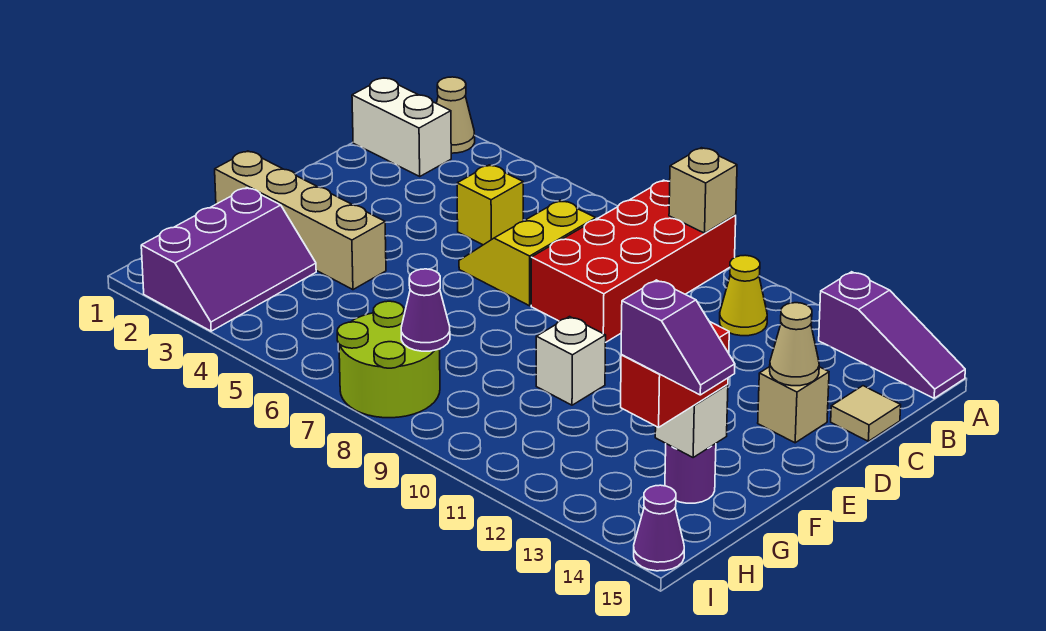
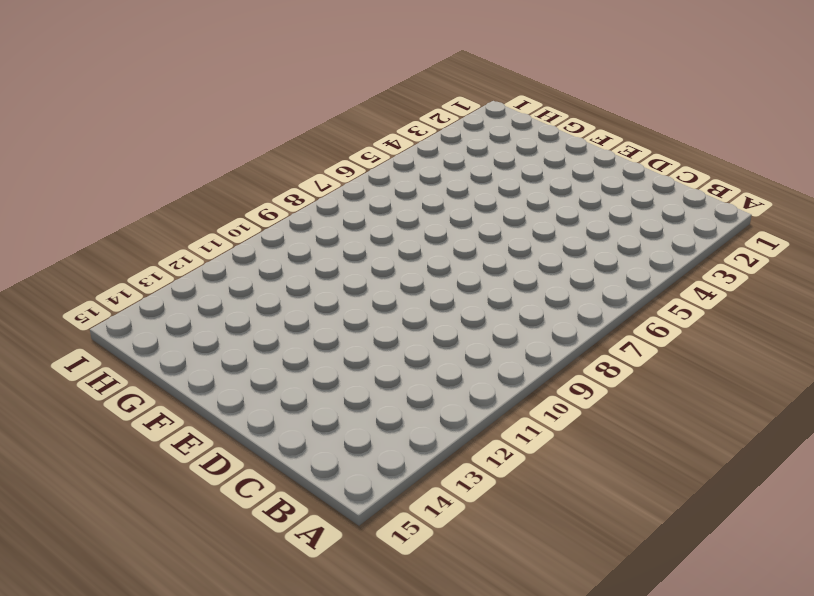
none -> tan cone A2 level 1
none -> red brick A8:D9 level 1
none -> purple slope A13:A15 level 1 top 13

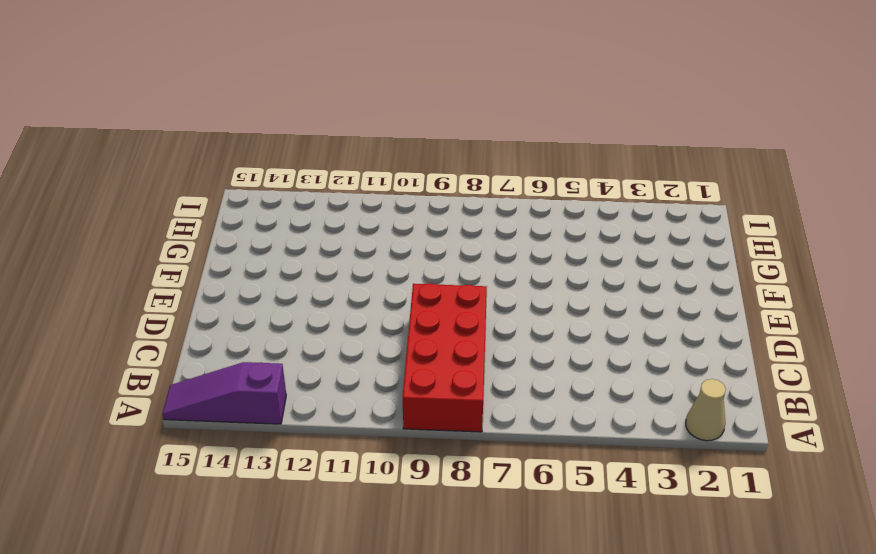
none -> white brick B1:B2 level 1
none -> yellow cone B11 level 1
none -> yellow brick C5 level 1

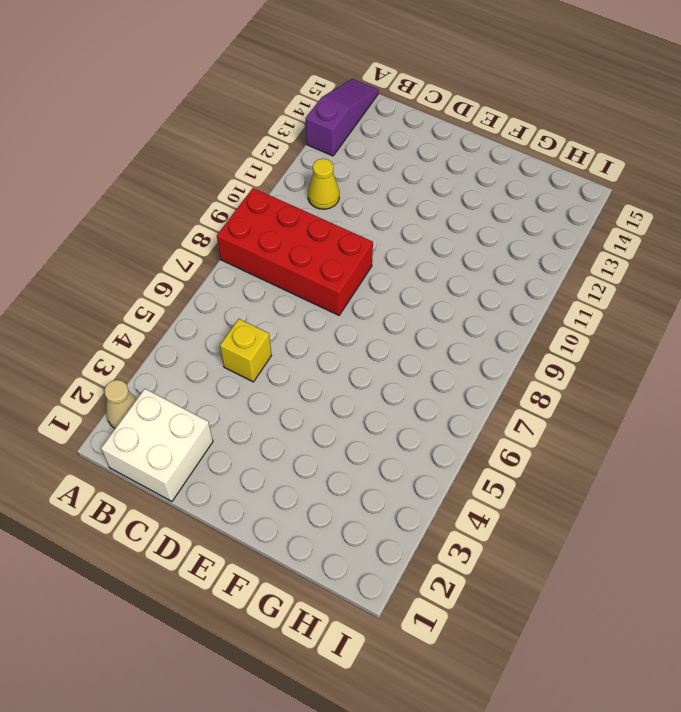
white brick B1:C2 level 1 -> white brick B1:B2 level 1
none -> yellow slope C6:D7 level 1 top 7
none -> tan tile C15 level 1
none -> tan brick D14 level 1

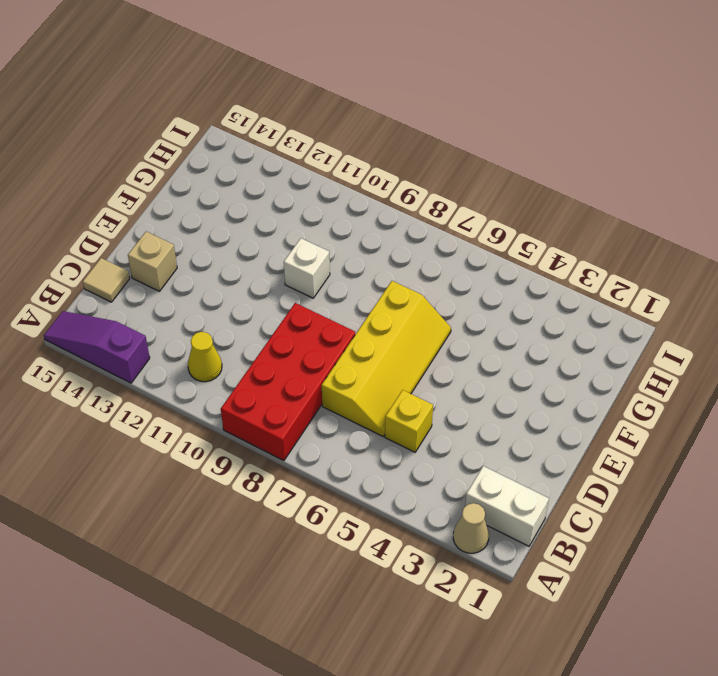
yellow slope C6:F7 level 1 top 7 -> yellow slope C6:D7 level 1 top 7
none -> tan brick F1:F4 level 1
none -> purple slope G2:I3 level 1 top 2
none -> purple round brick G14 level 1

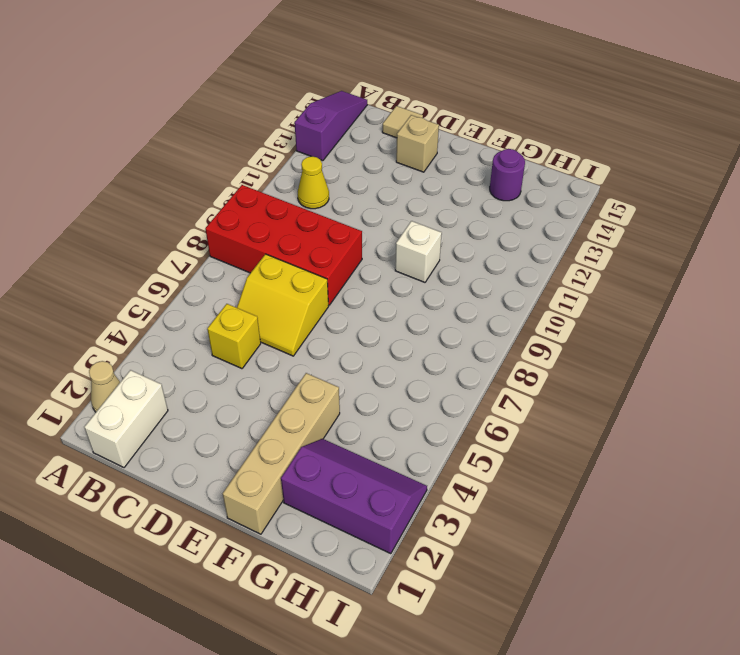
none -> lime round brick H7:I8 level 1
none -> purple cone I15 level 1
none -> tan brick A9 level 2

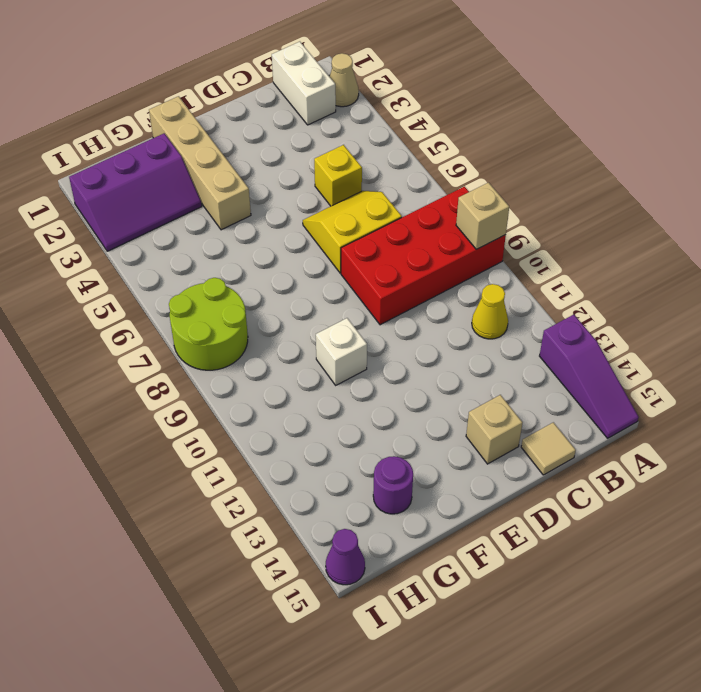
none -> tan cone D14 level 2
none -> white brick G14 level 2
none -> purple cone H8 level 2

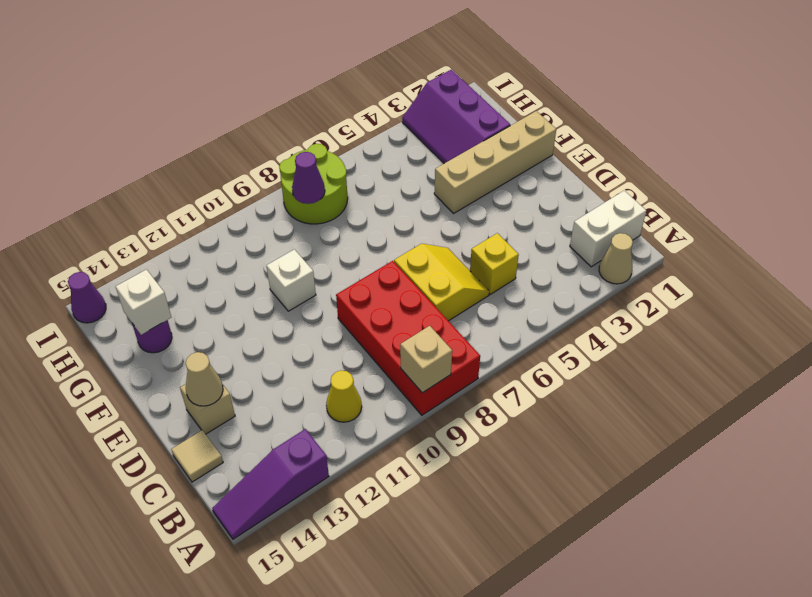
none -> red brick G14:H14 level 3
none -> purple slope H14:H15 level 4 top 14

